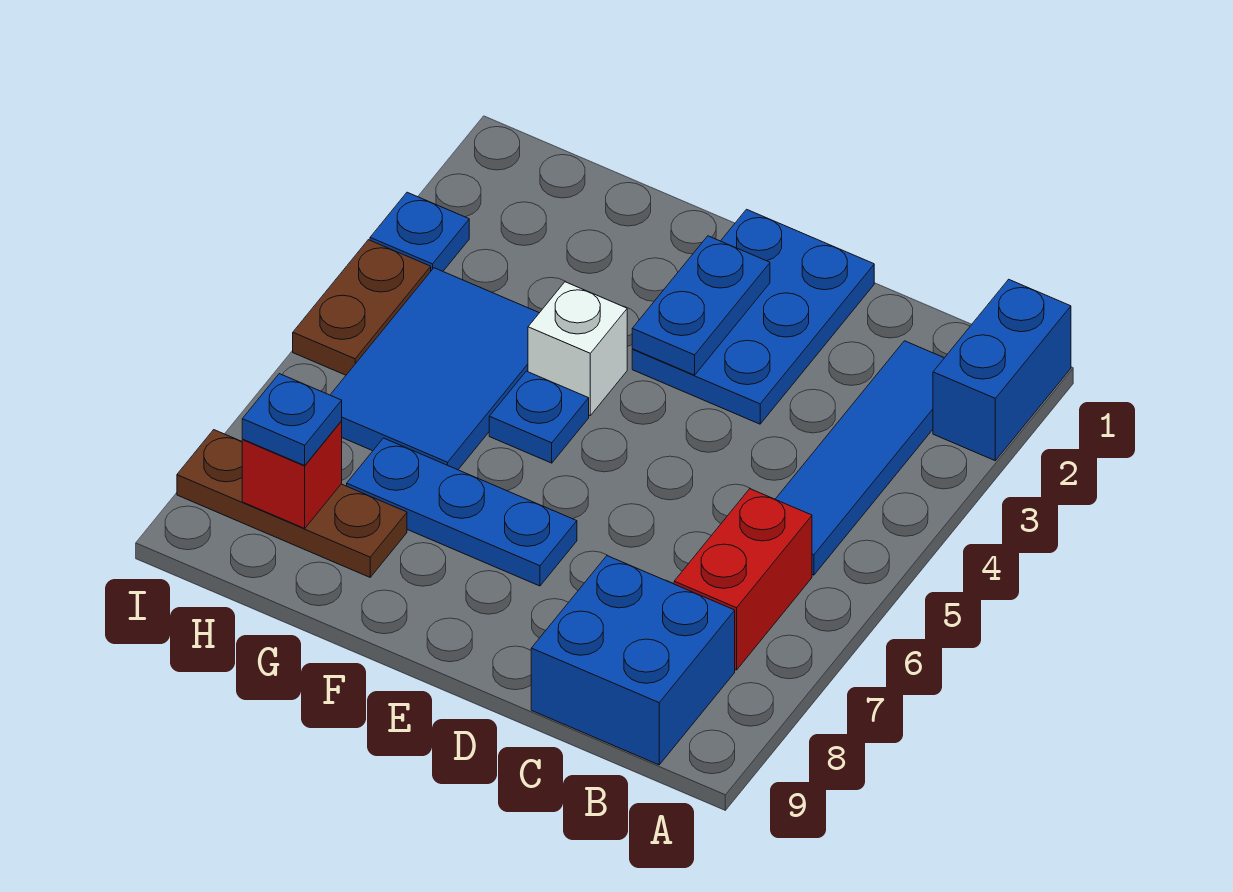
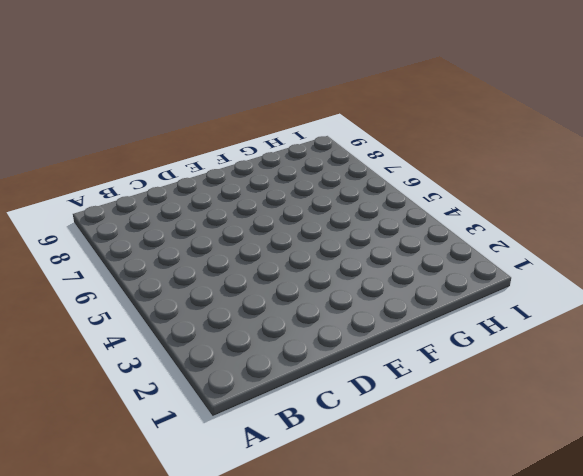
none -> blue brick A1:A2 level 1
none -> blue tile B2:B5 level 1
none -> red brick B6:B7 level 1

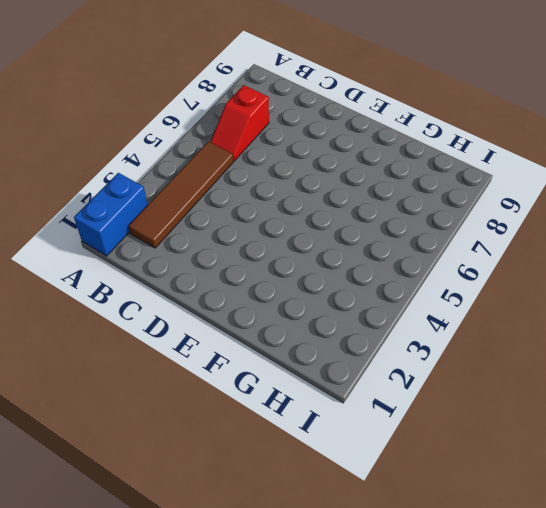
brown tile B2:B5 level 1 -> blue tile B2:B5 level 1
red slope B6:B7 level 1 top 7 -> red brick B6:B7 level 1
none -> blue brick B8:C9 level 1
none -> blue plate D1:E3 level 1
none -> blue plate E7:G7 level 1

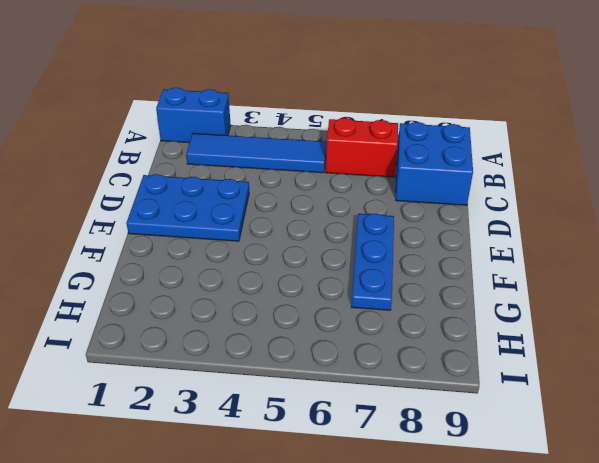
none -> white brick F4 level 1
none -> blue plate F5 level 1
none -> blue tile G4:H6 level 1

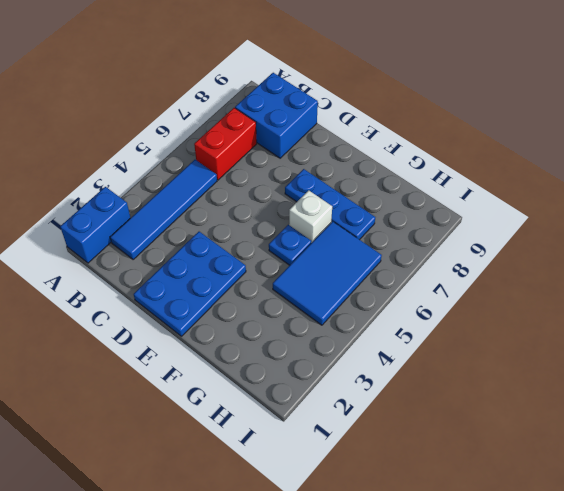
white brick F6 level 1 -> white brick F4 level 1
none -> brown plate G8:I8 level 1
none -> blue plate I3 level 1
none -> brown plate I4:I5 level 1

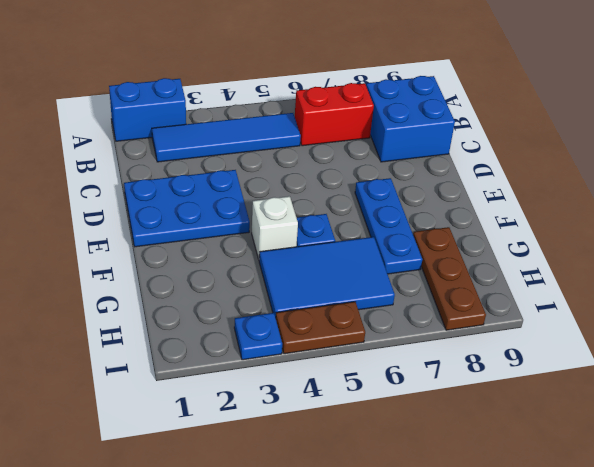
none -> blue plate E2:E3 level 2
none -> red brick H8 level 2
none -> blue plate H8 level 3

